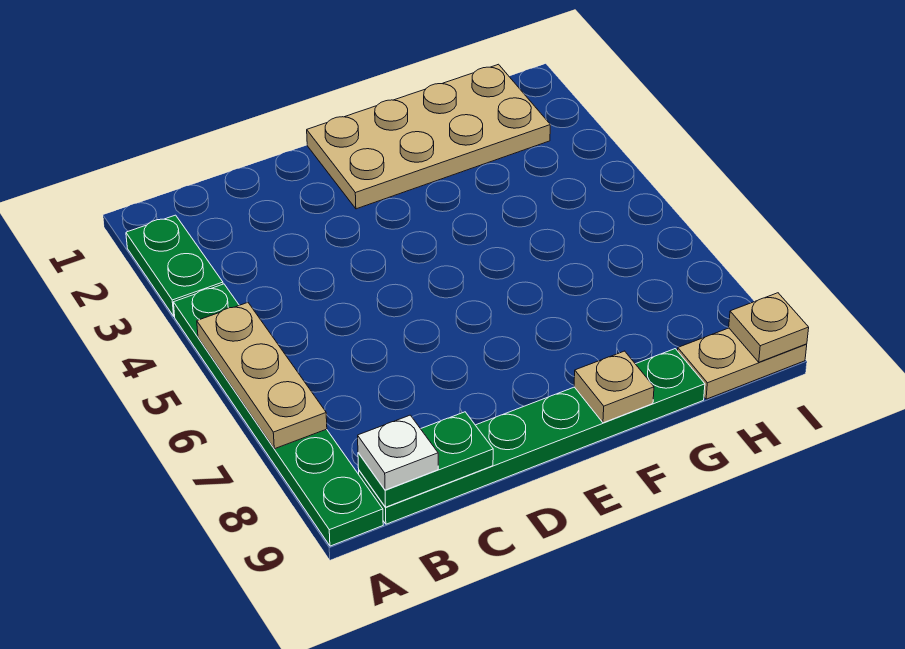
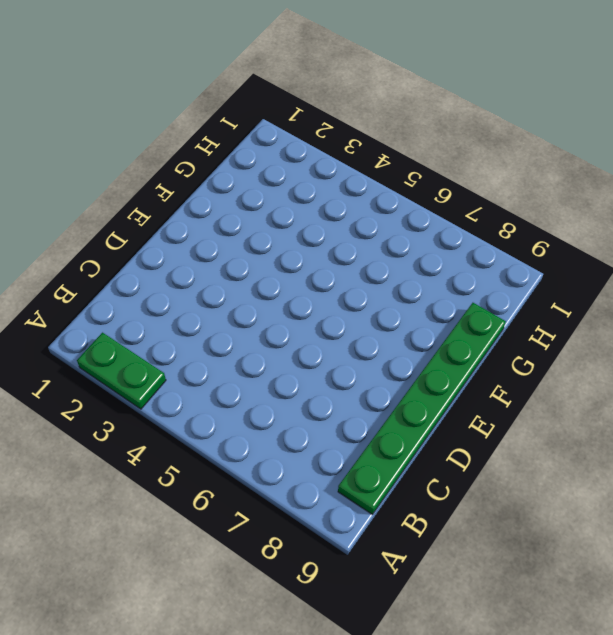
none -> green plate A4:A9 level 1
none -> tan plate E1:H2 level 1

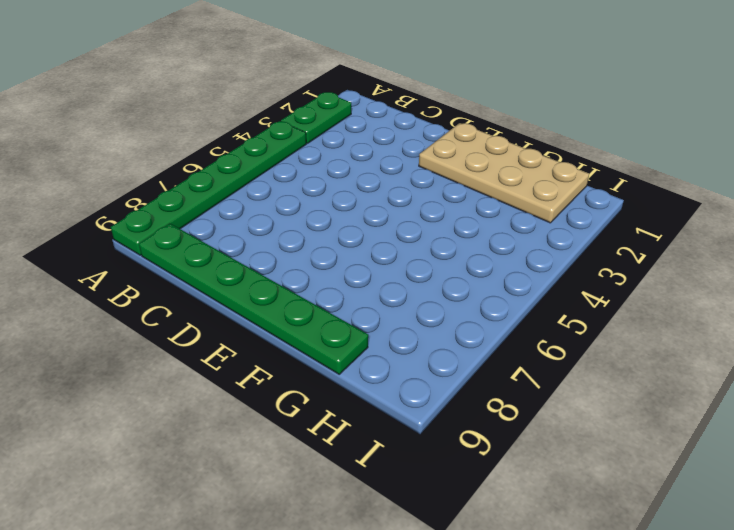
none -> tan plate H9:I9 level 1
none -> tan plate A5:A7 level 2

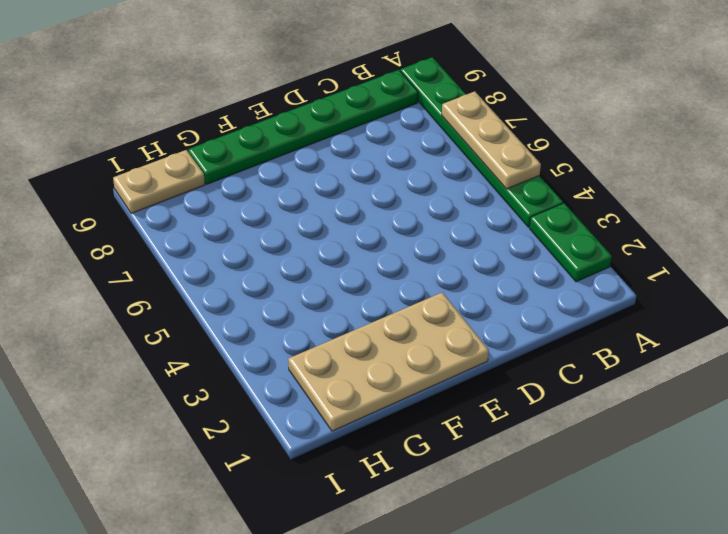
none -> green plate B9:C9 level 2
none -> tan plate F9 level 2

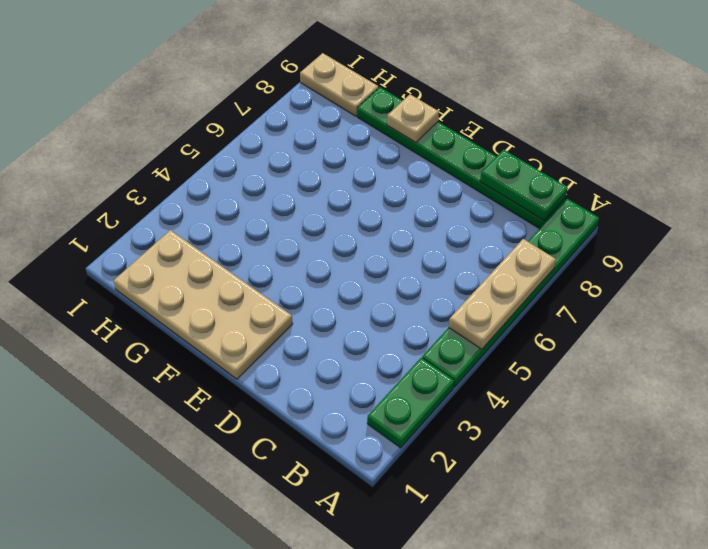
none -> tan plate I9 level 2
none -> white plate B9 level 3

